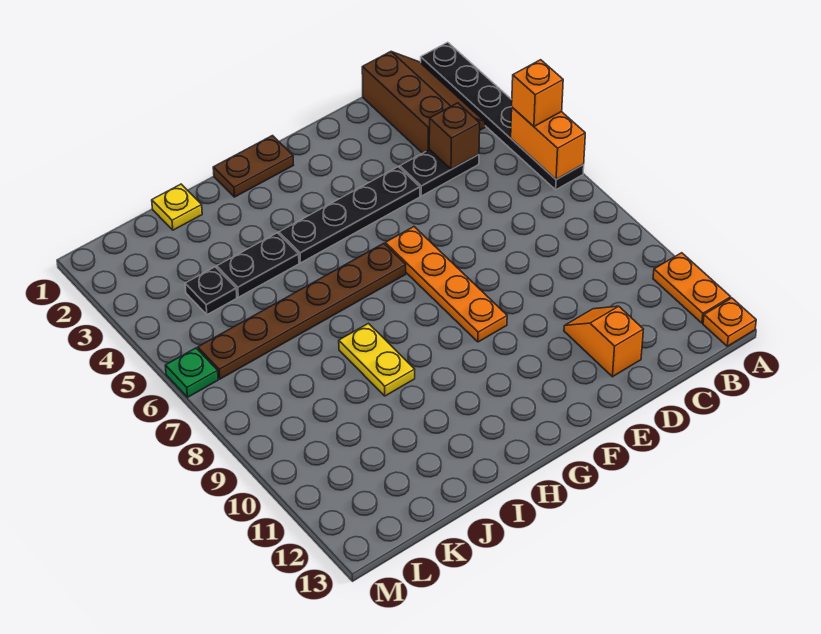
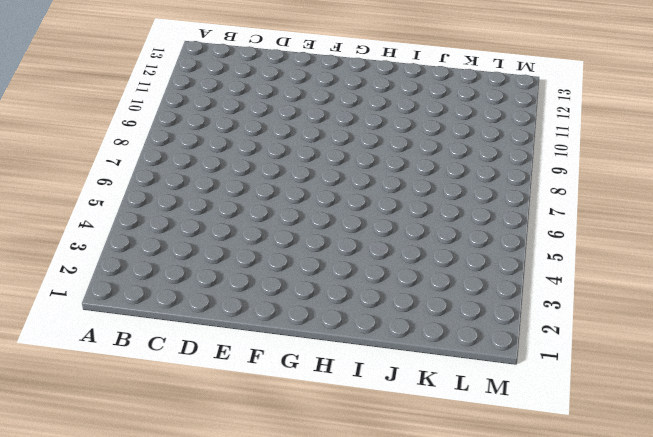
none -> black plate A1:A6 level 1
none -> orange plate A11:A12 level 1
none -> orange plate A13 level 1

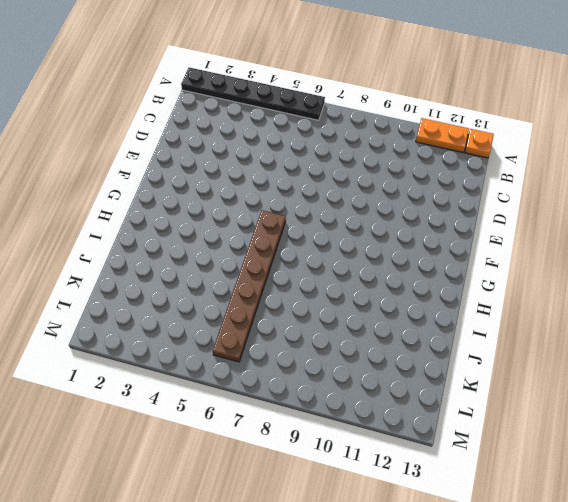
none -> brown slope B1:C3 level 1 top C
none -> black plate C4:D4 level 1
none -> orange slope D11:D12 level 1 top 12

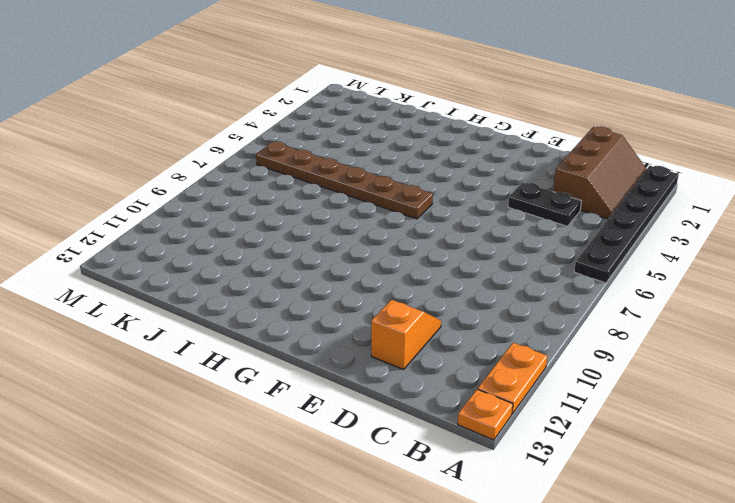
none -> black plate E4:H4 level 1
none -> orange plate F6:F9 level 1
none -> brown plate G1:H1 level 1

